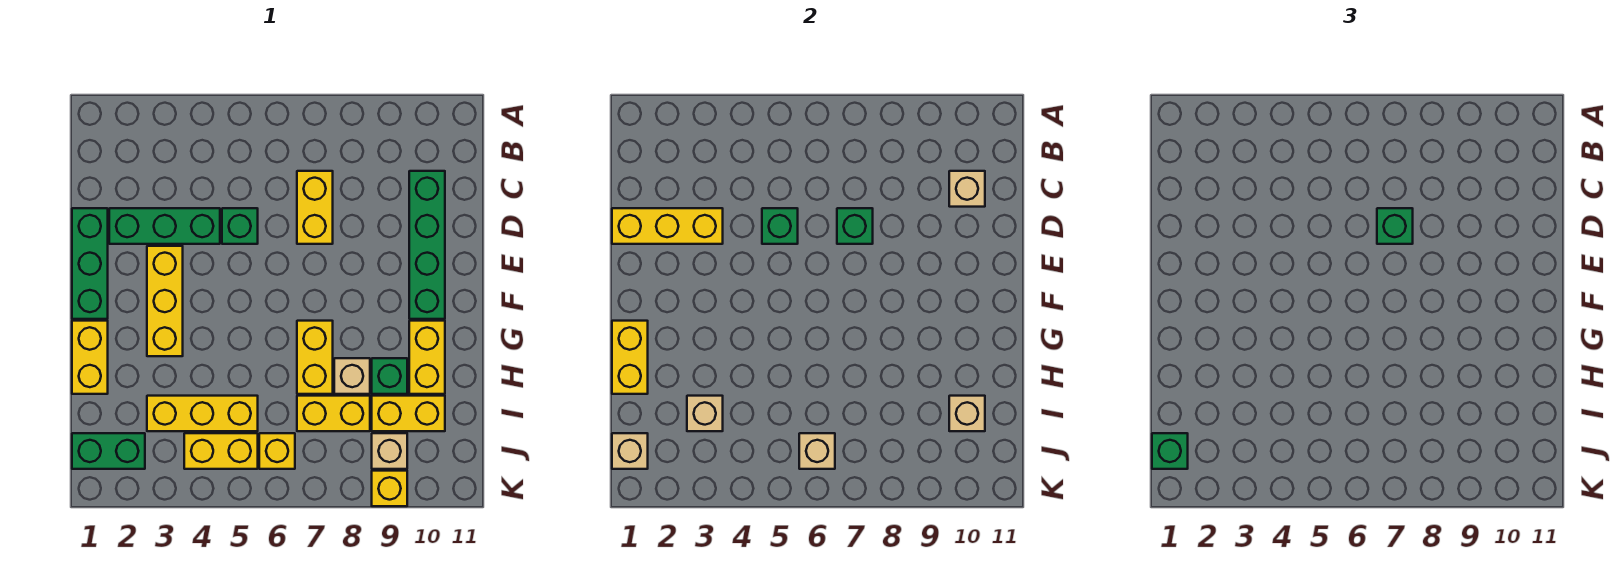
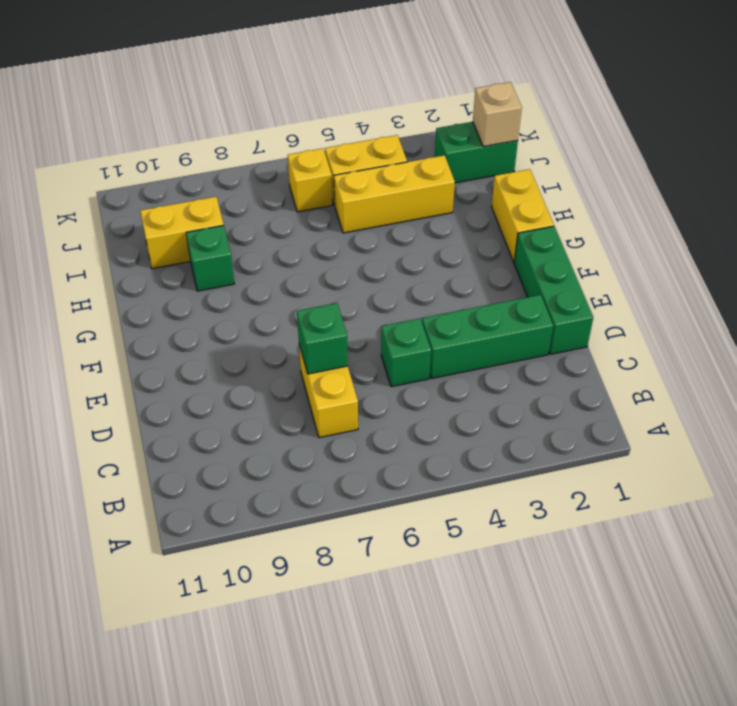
none -> green brick C10:F10 level 1
none -> yellow brick E3:G3 level 1
none -> yellow brick G7:H7 level 1
none -> yellow brick G10:H10 level 1

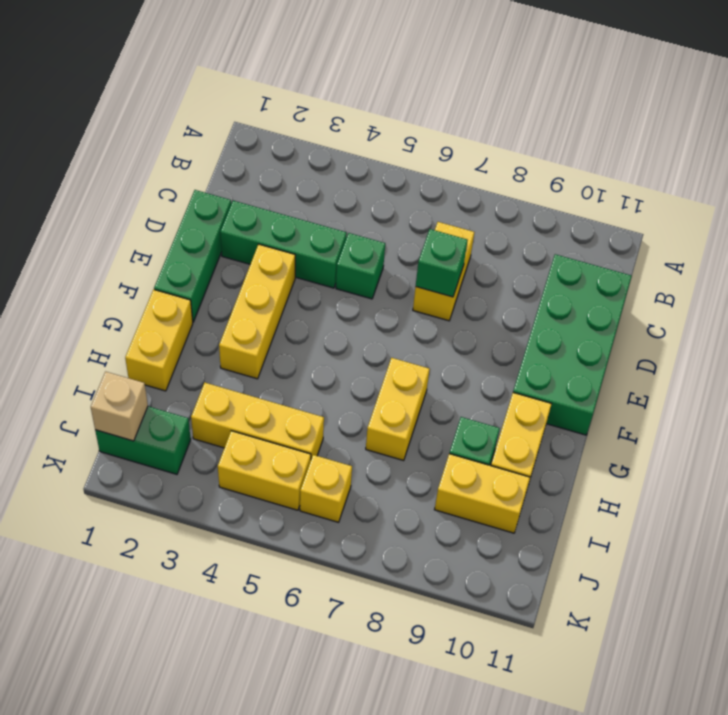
green brick C10:F11 level 1 -> green brick C10:F10 level 1
none -> tan brick H8 level 1
none -> yellow brick I7:I8 level 1
none -> tan brick J9 level 1
none -> yellow brick K9 level 1

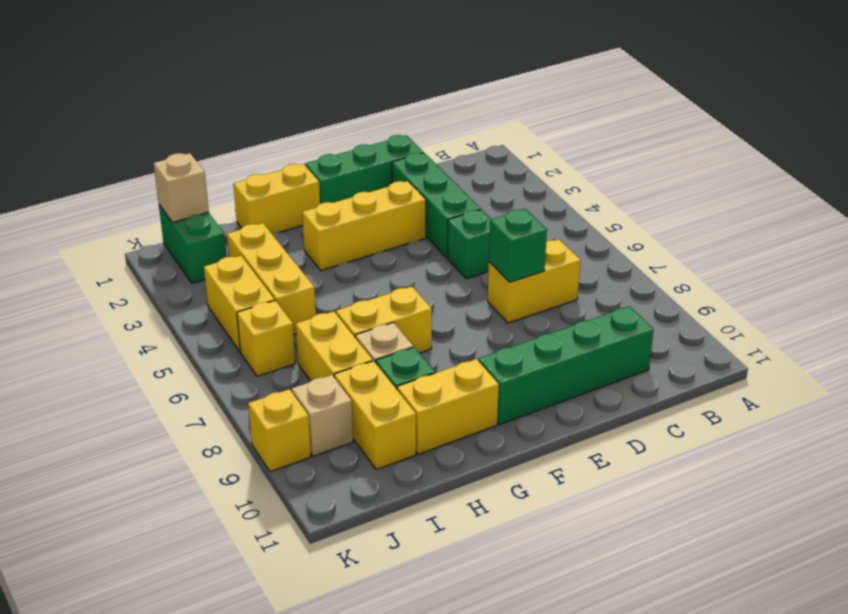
none -> tan brick C10 level 2
none -> yellow brick D1:D3 level 2
none -> green brick D5 level 2
none -> yellow brick G1:H1 level 2

